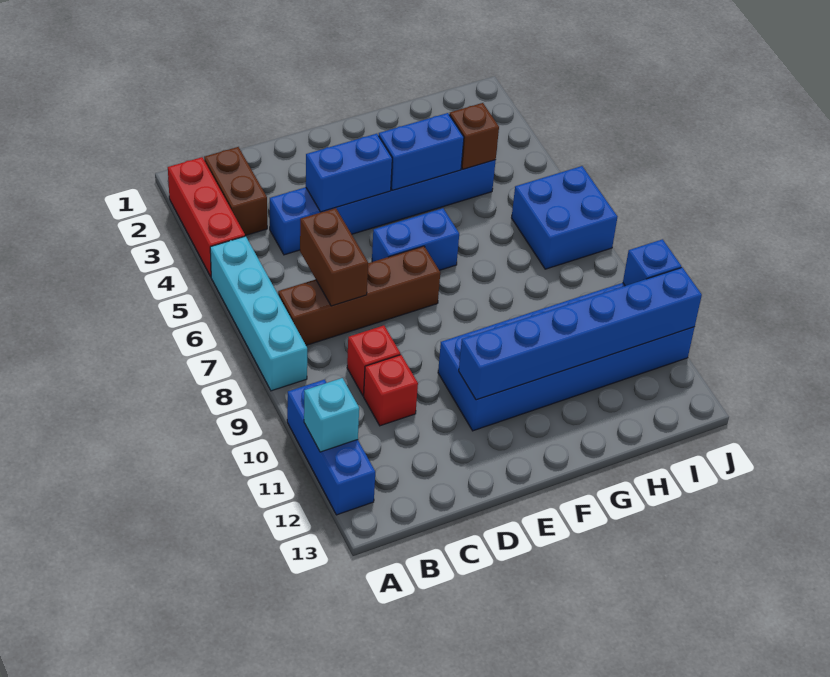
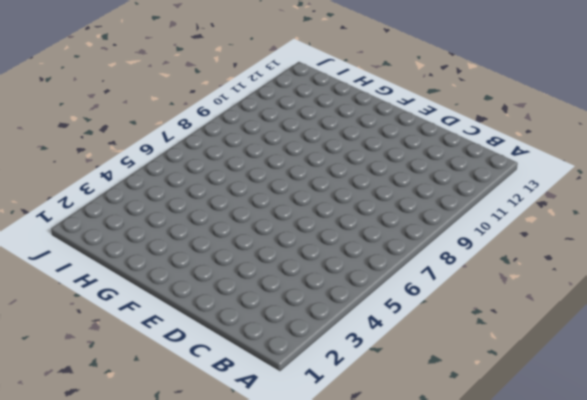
none -> red brick A2:A4 level 1
none -> cyan brick A5:A8 level 1
none -> blue brick A10:A12 level 1

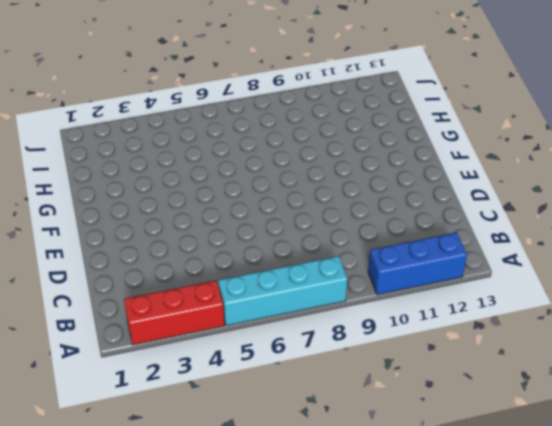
none -> brown brick B2:B3 level 1
none -> brown brick B7:E7 level 1
none -> blue brick C4:H4 level 1

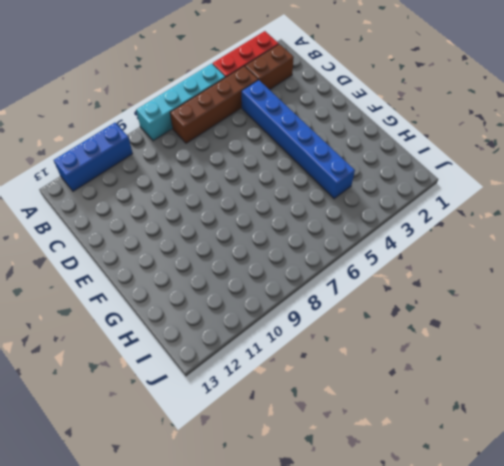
brown brick B4:B7 level 1 -> brown brick B7:E7 level 1
none -> red brick C9 level 1
none -> red brick C10 level 1
none -> blue brick E6:F6 level 1

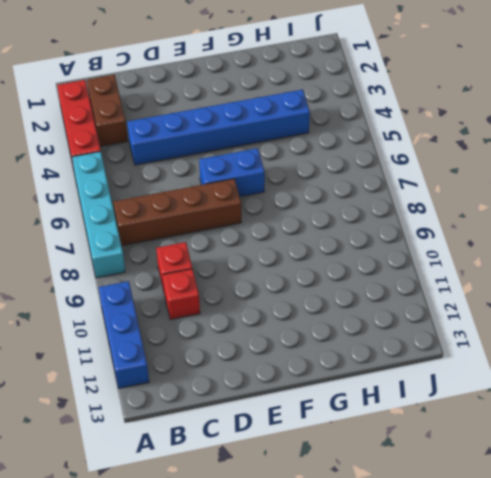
none -> blue brick E10:J11 level 1
none -> blue brick I6:J7 level 1
none -> cyan brick A11 level 2

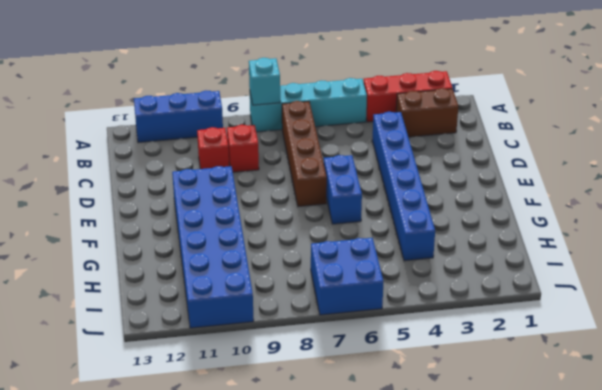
cyan brick A8 level 2 -> cyan brick A11 level 2
none -> brown brick C6:C7 level 2
none -> blue brick D4:E4 level 2
none -> blue brick E11:J11 level 2

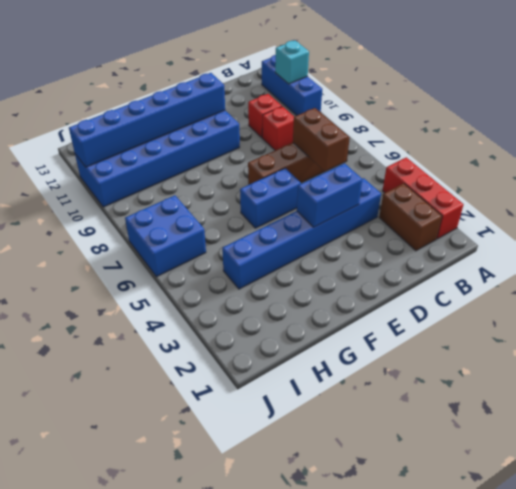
none -> cyan brick A5:A8 level 1
none -> blue brick F4:G4 level 2
none -> brown brick H4 level 2

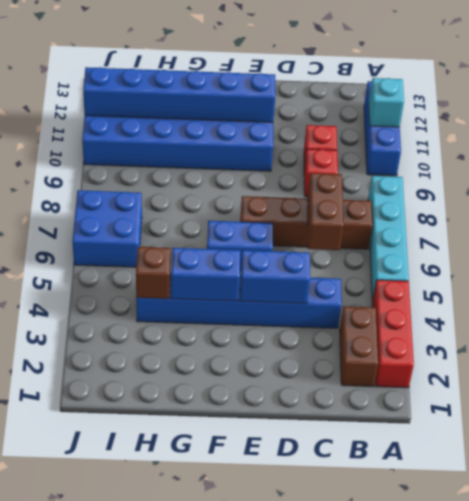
none -> blue brick J10 level 2

